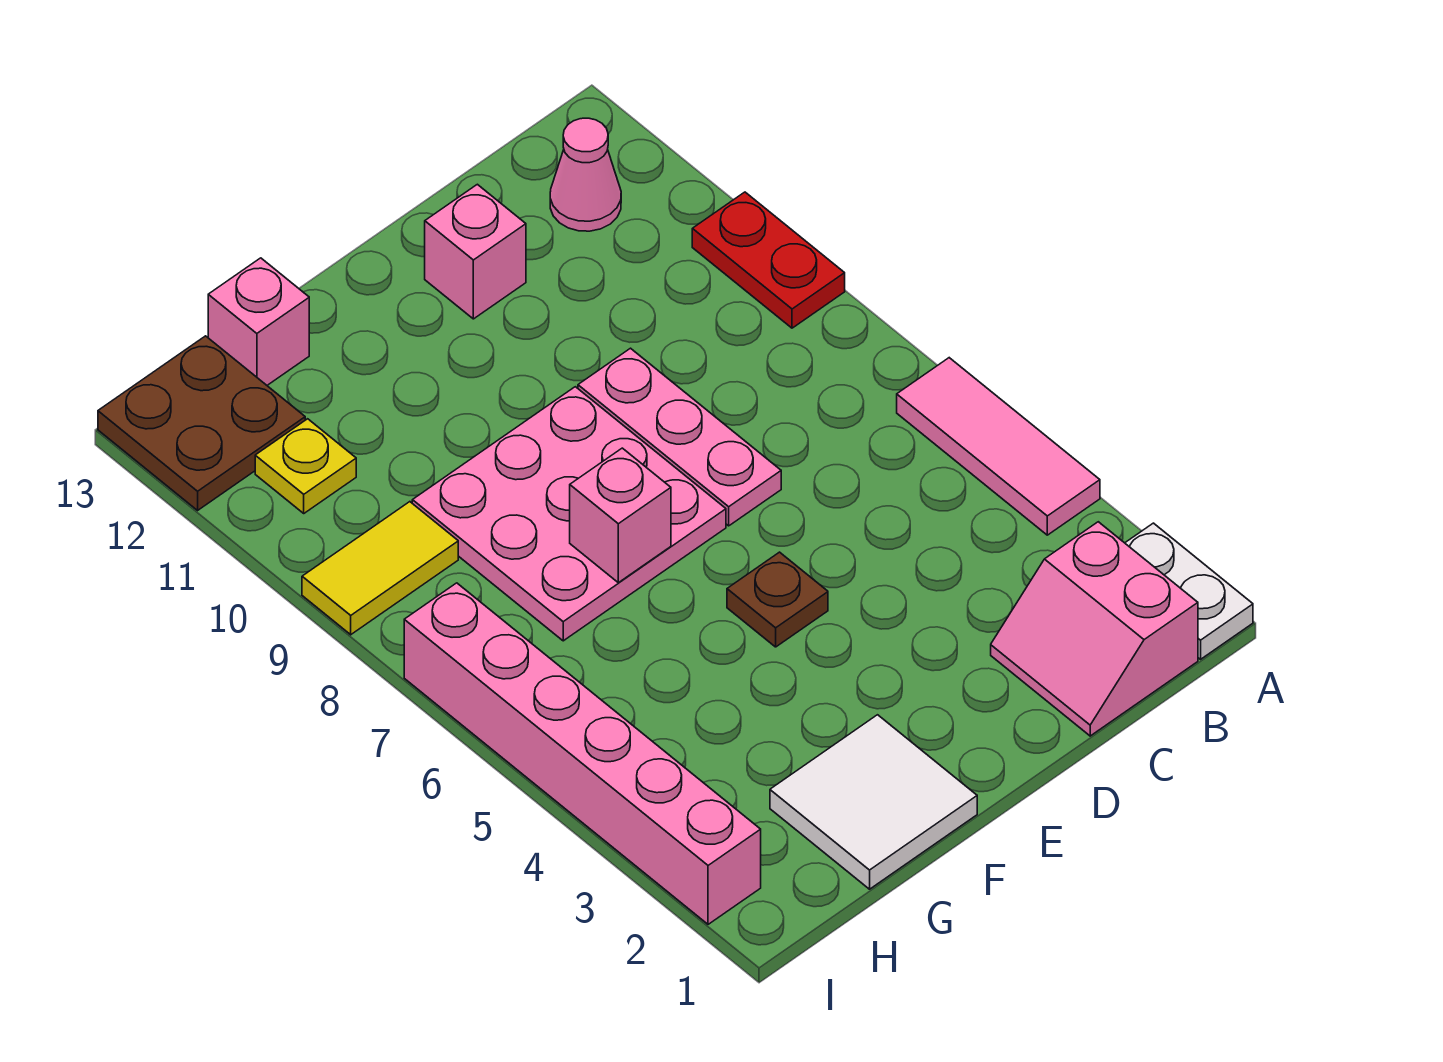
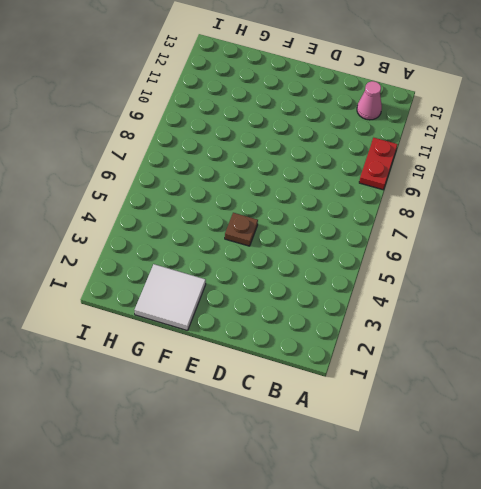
none -> white plate A1:A2 level 1
none -> pink tile A4:A6 level 1
none -> pink slope B1:C2 level 1 top B

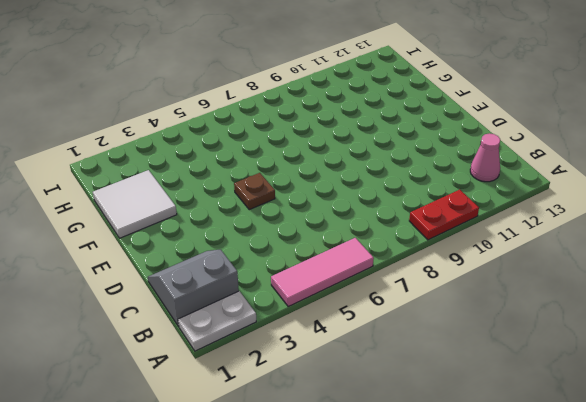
grey slope B1:C2 level 1 top B -> pink slope B1:C2 level 1 top B
none -> pink plate D7:D9 level 1
none -> pink brick D12 level 1
none -> pink plate E7:G9 level 1

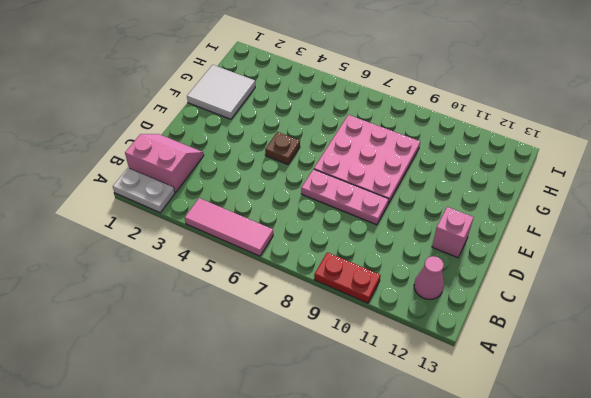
none -> pink brick G13 level 1
none -> yellow tile H9:I9 level 1
none -> yellow plate H11 level 1

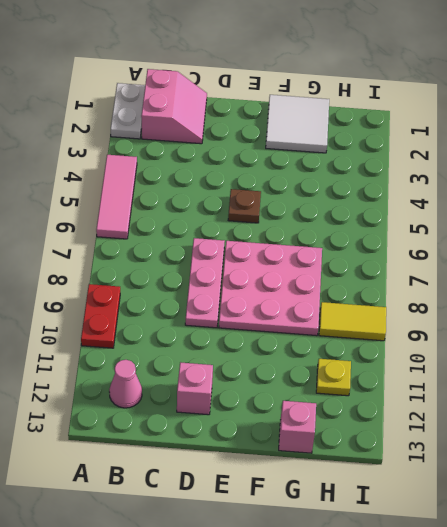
none -> brown plate H12:I13 level 1
none -> pink brick I2:I7 level 1
none -> pink brick F7 level 2

